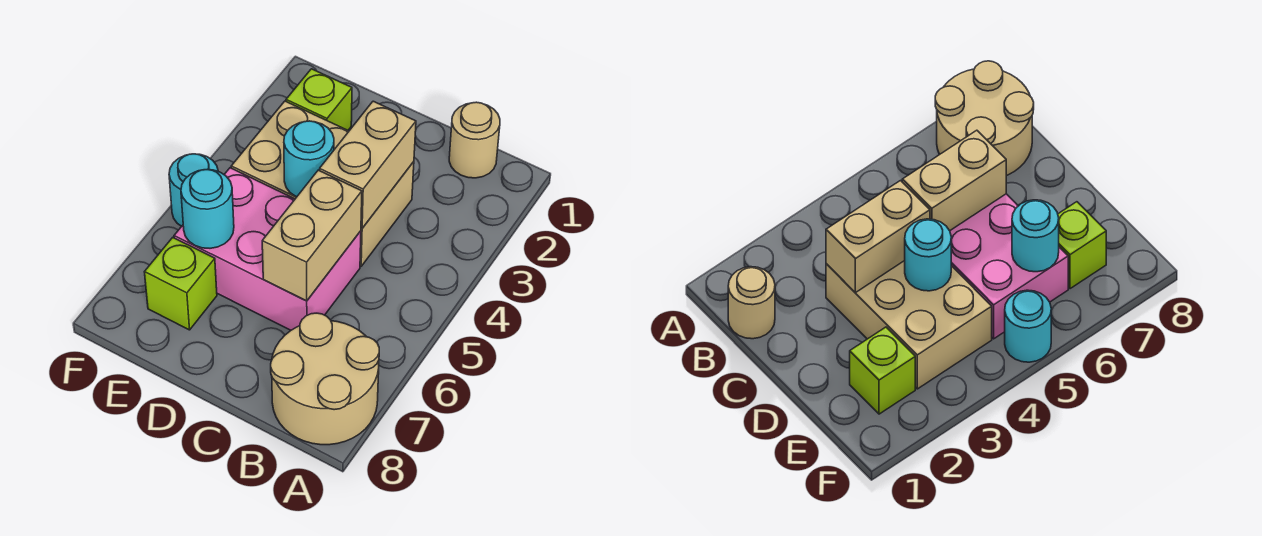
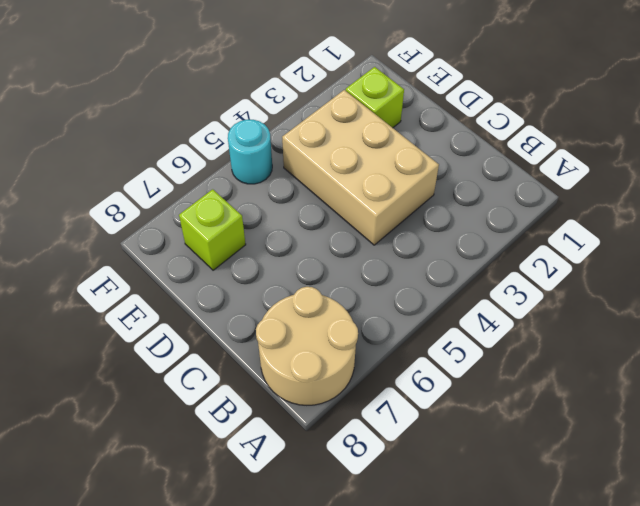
none -> tan round brick B1 level 1
none -> pink brick C5:E6 level 1

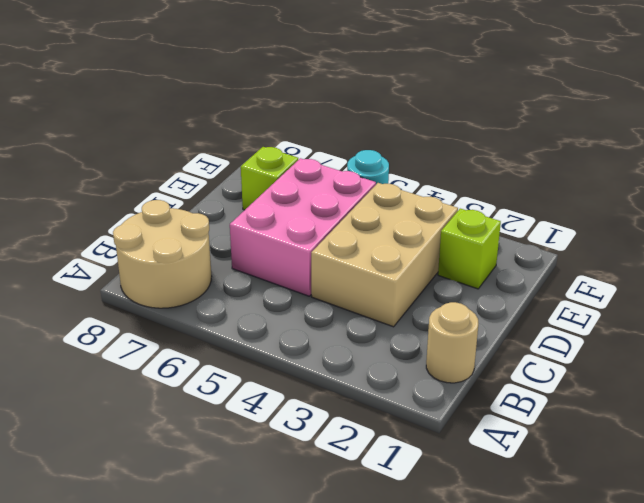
none -> tan brick C3:C4 level 2
none -> tan brick C5:C6 level 2

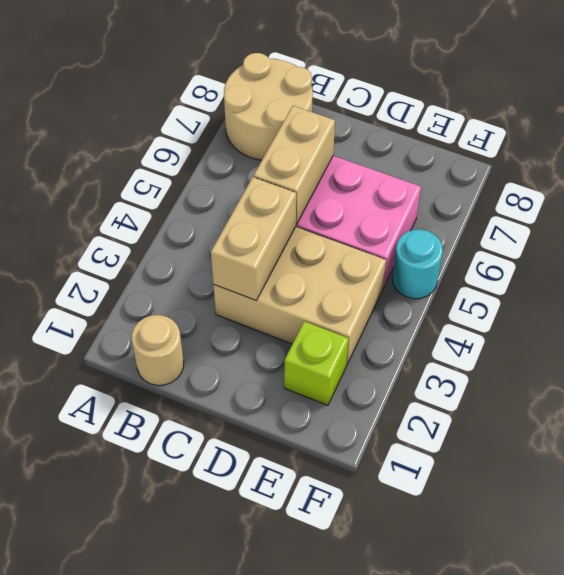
none -> lime brick E7 level 1
none -> cyan round brick D4 level 2

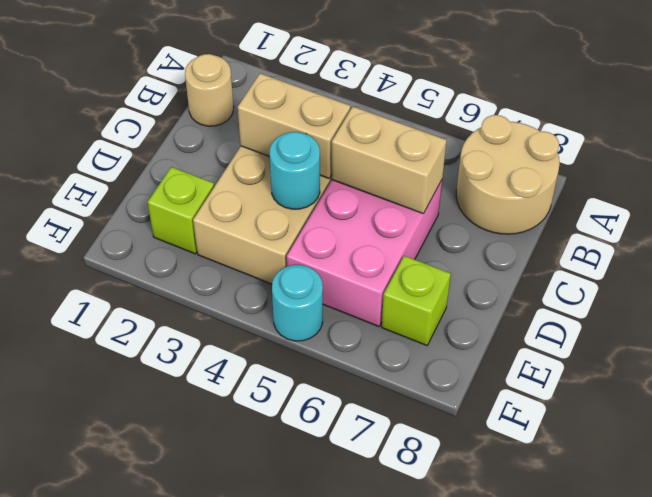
none -> cyan round brick E6 level 2

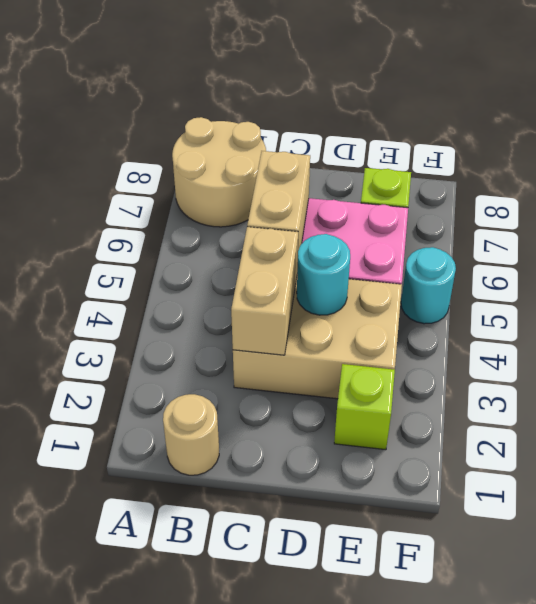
none -> cyan round brick E6 level 2

